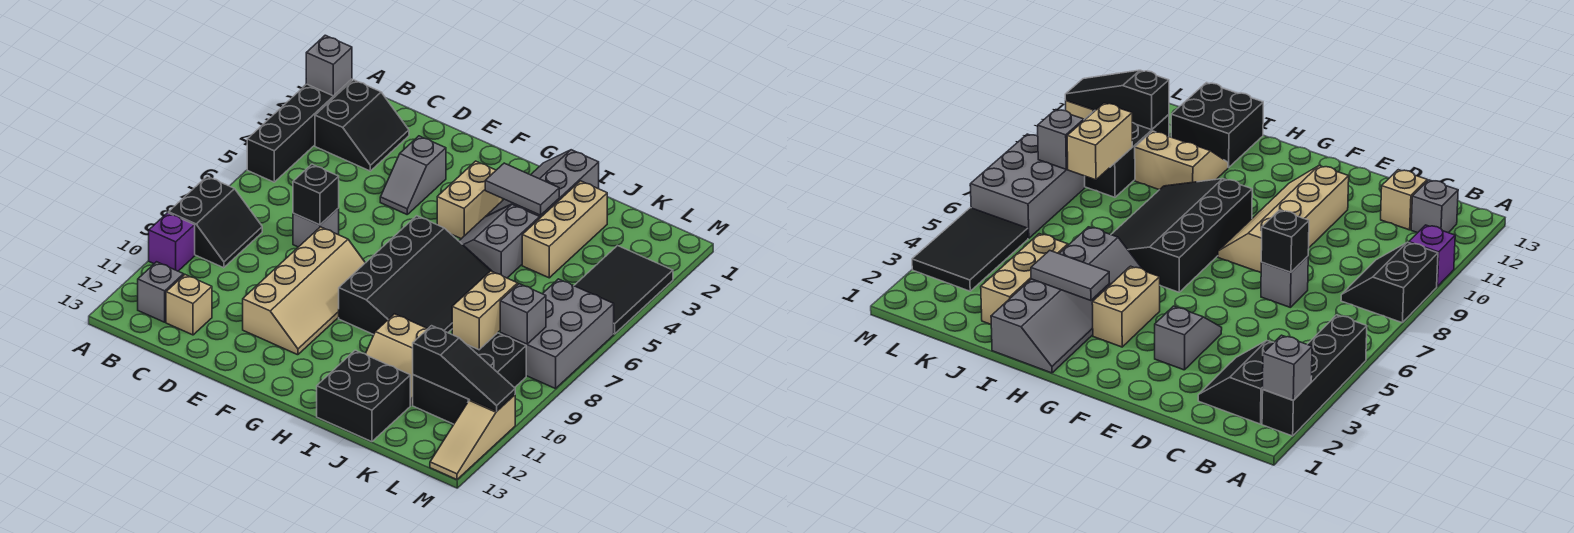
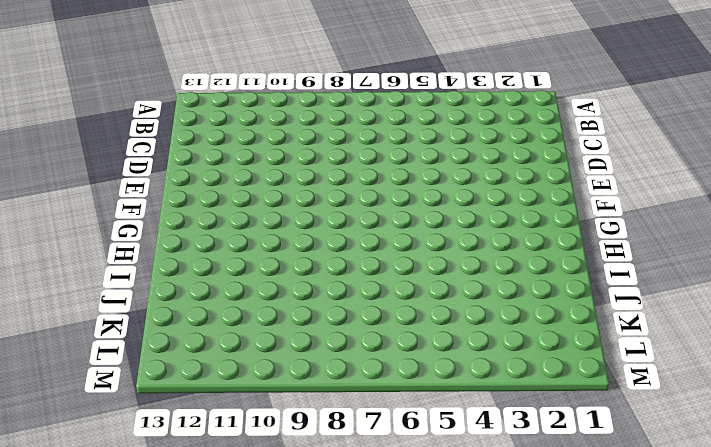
none -> black brick A2:A5 level 1
none -> black slope A8:B9 level 1 top A
none -> purple brick A10 level 1

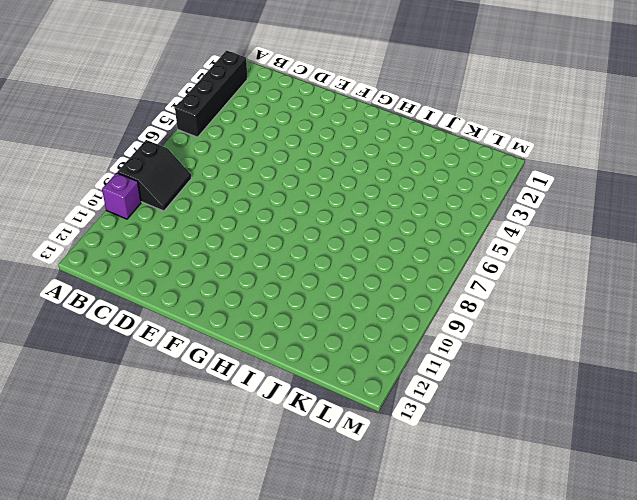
none -> black slope B2:C3 level 1 top B
none -> grey brick B12 level 1
none -> tan brick C12 level 1

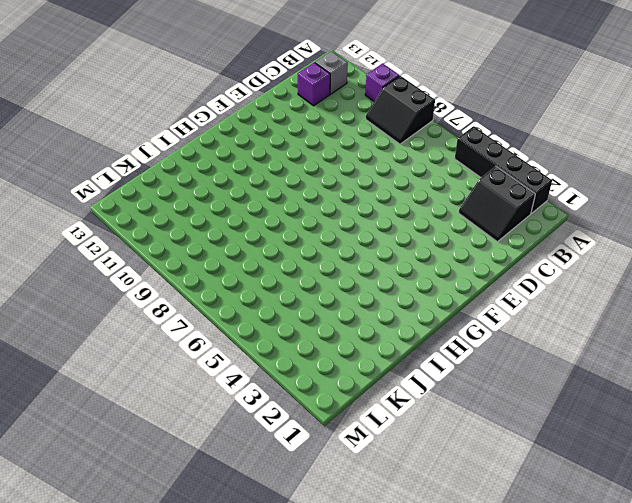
purple brick C12 level 1 -> tan brick C12 level 1
none -> grey brick D7 level 1
none -> grey slope E3:E4 level 1 top 3
none -> tan slope E8:F11 level 1 top E

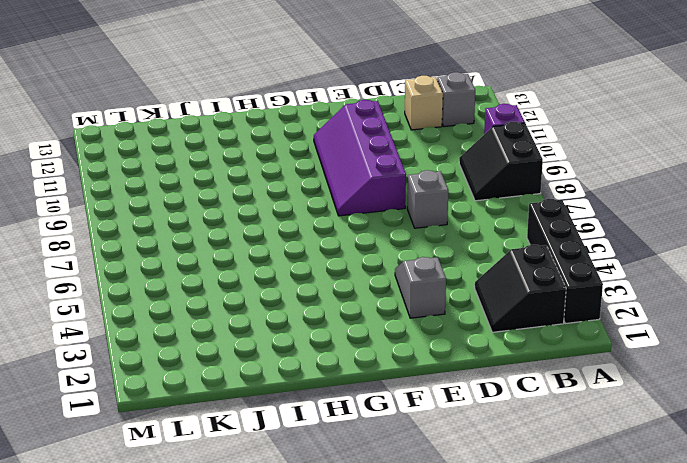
purple slope E8:F11 level 1 top E -> tan slope E8:F11 level 1 top E
none -> tan brick G3:G4 level 1
none -> black slope G6:I9 level 1 top G
none -> grey slope H1:I3 level 1 top I

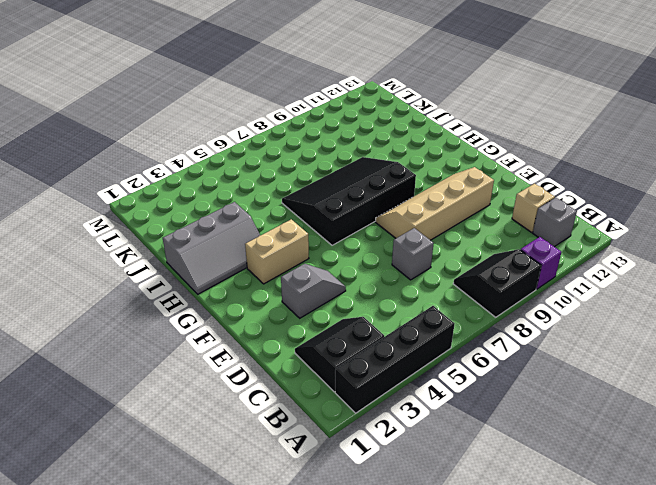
none -> grey slope H4:I5 level 1 top I
none -> tan slope I10:J11 level 1 top 10
none -> black brick I12:J13 level 1

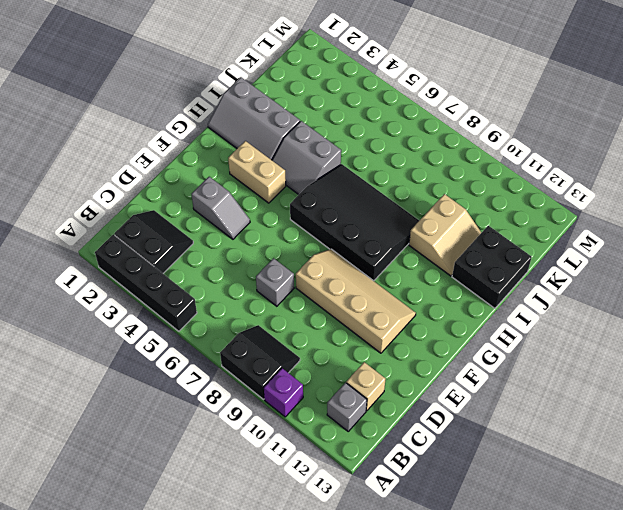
none -> tan brick J2:J4 level 1
none -> black brick K9:L11 level 1
none -> black tile L3:M5 level 1

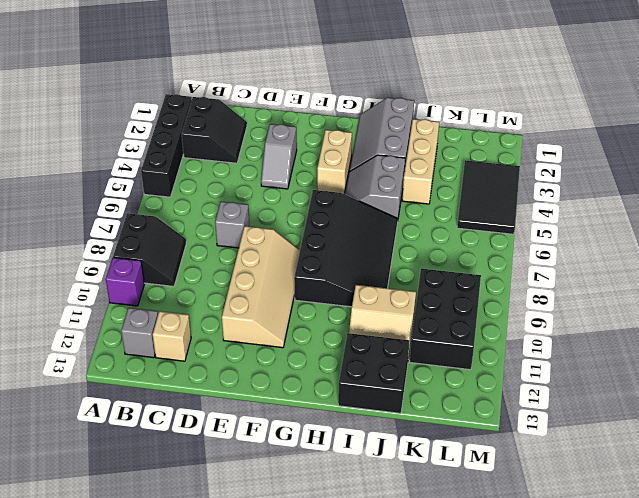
none -> grey brick L6:M8 level 1
none -> tan slope M11:M13 level 1 top 11
none -> grey brick A2 level 2

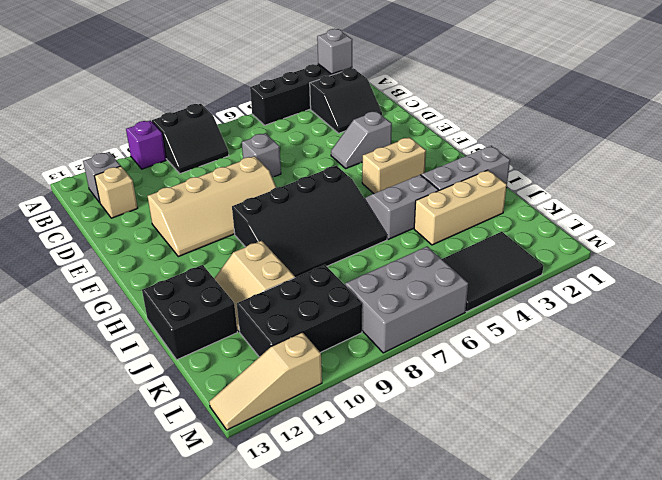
none -> black brick D7 level 2
none -> grey tile H3:I3 level 2
none -> tan brick K8:K9 level 2

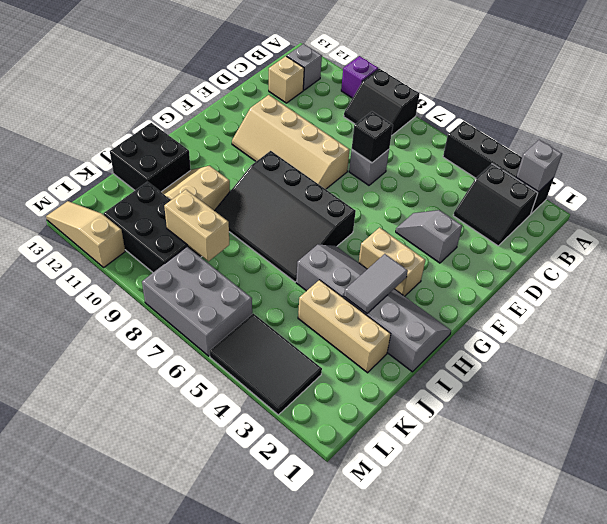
none -> black slope K11:M11 level 2 top K
none -> grey brick L8 level 2

